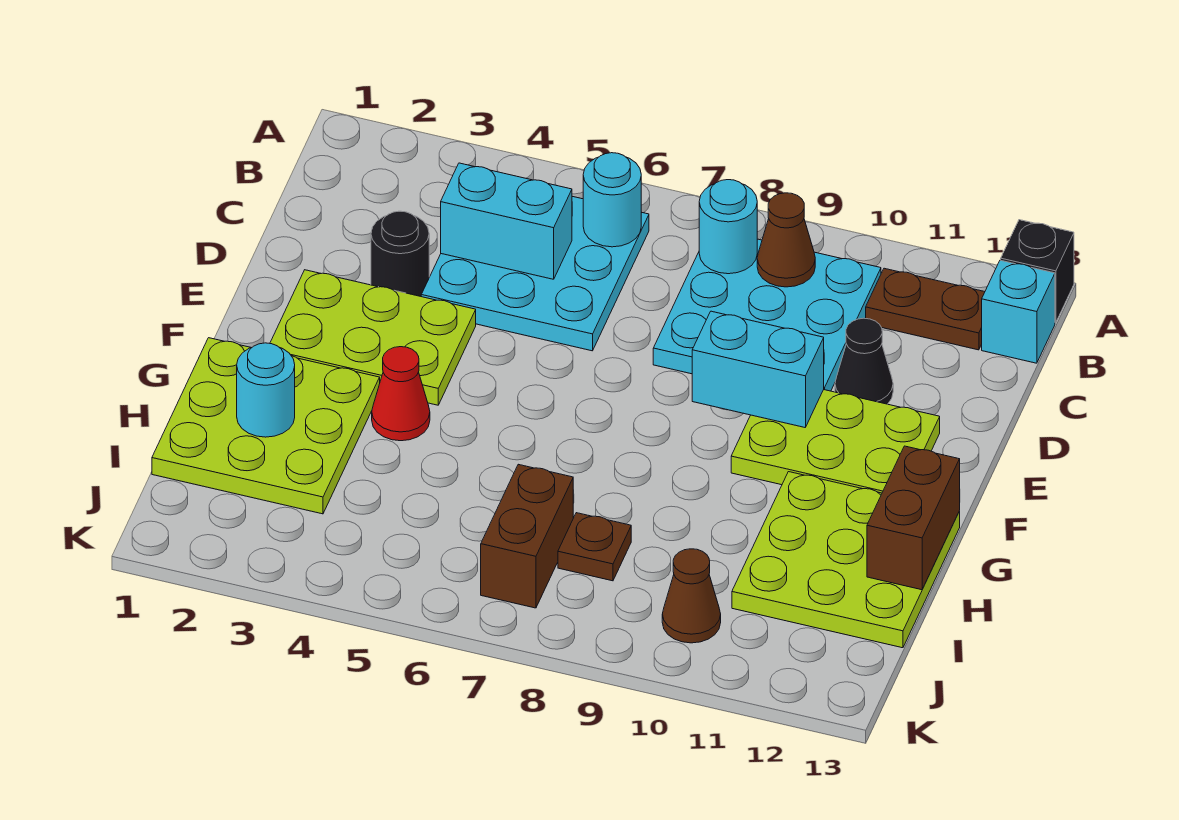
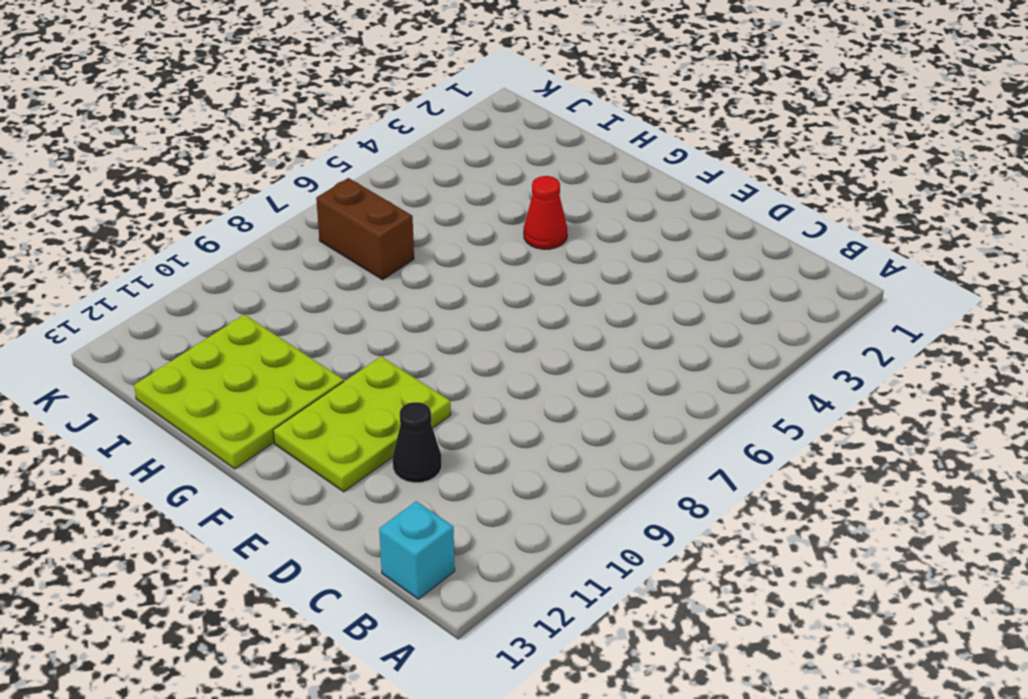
none -> black brick A13 level 1
none -> cyan plate B4:D6 level 1
none -> cyan plate B8:D10 level 1

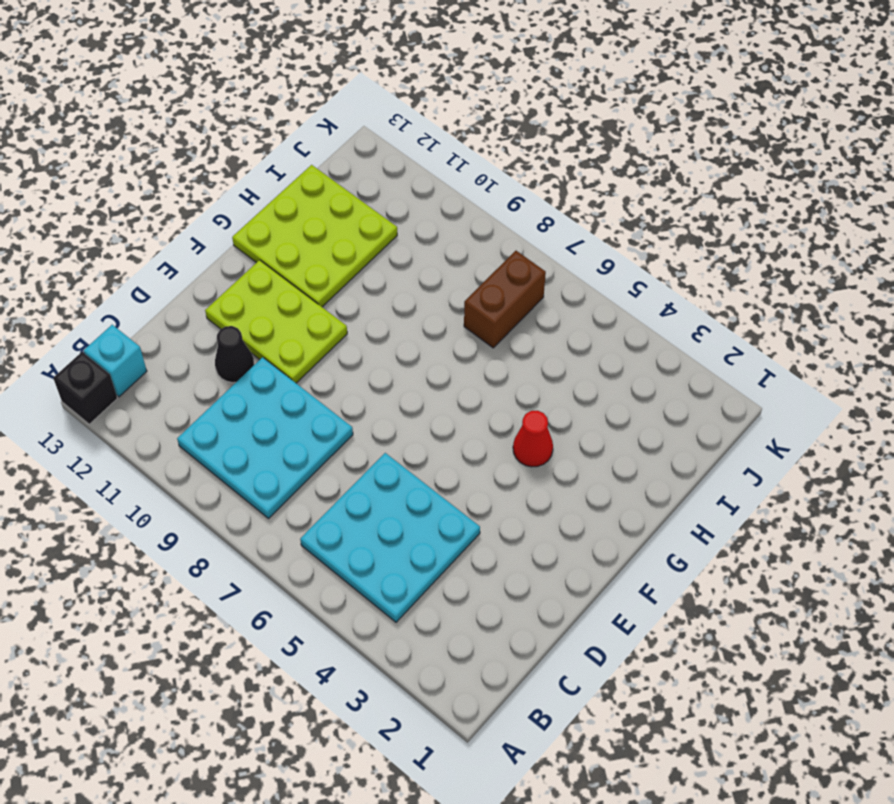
none -> brown plate B11:B12 level 1
none -> black round brick D3 level 1
none -> lime plate E2:F4 level 1

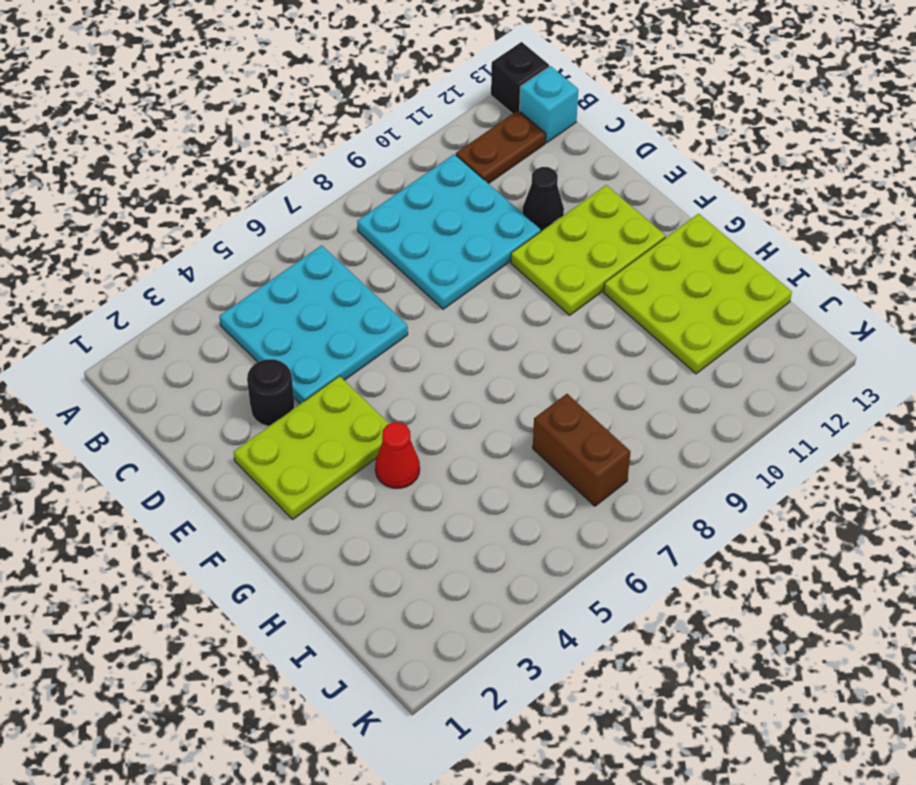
none -> lime plate G1:I3 level 1
none -> brown plate I8 level 1
none -> brown cone J10 level 1

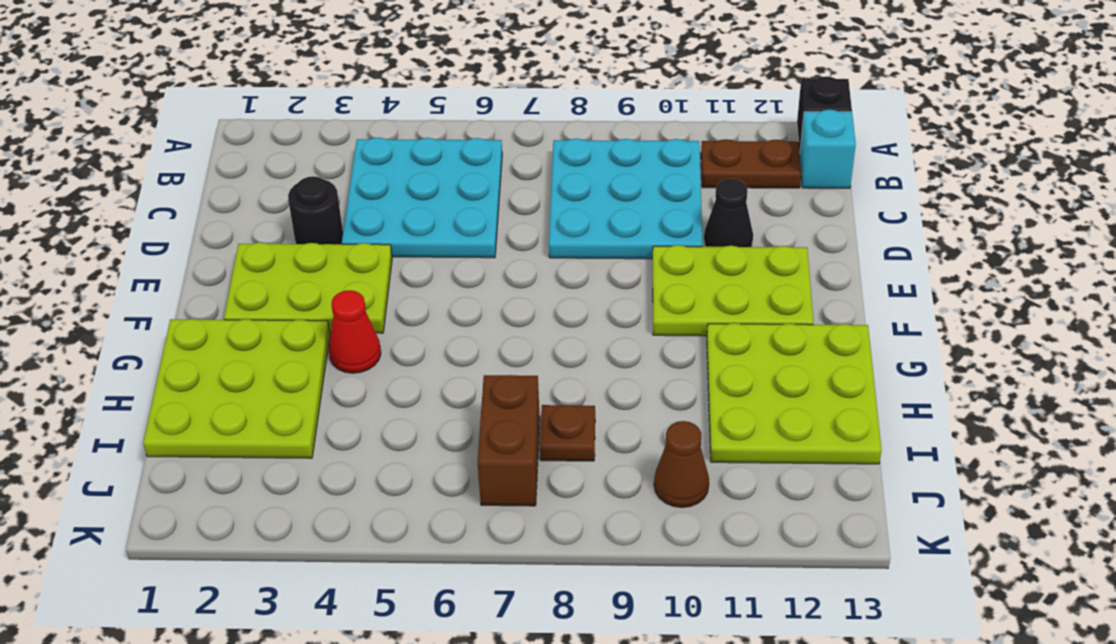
none -> cyan round brick B6 level 2
none -> cyan round brick B8 level 2
none -> brown cone B9 level 2

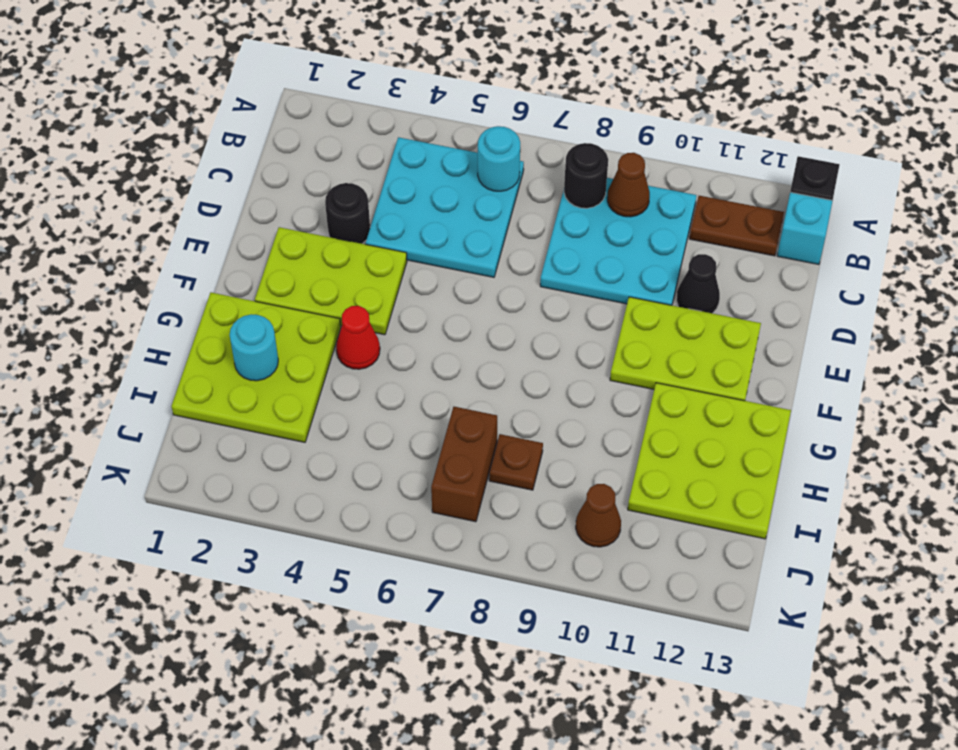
black round brick B8 level 2 -> cyan round brick B8 level 2
none -> cyan brick C4:C5 level 2
none -> cyan brick E9:E10 level 2
none -> brown brick G13:H13 level 2

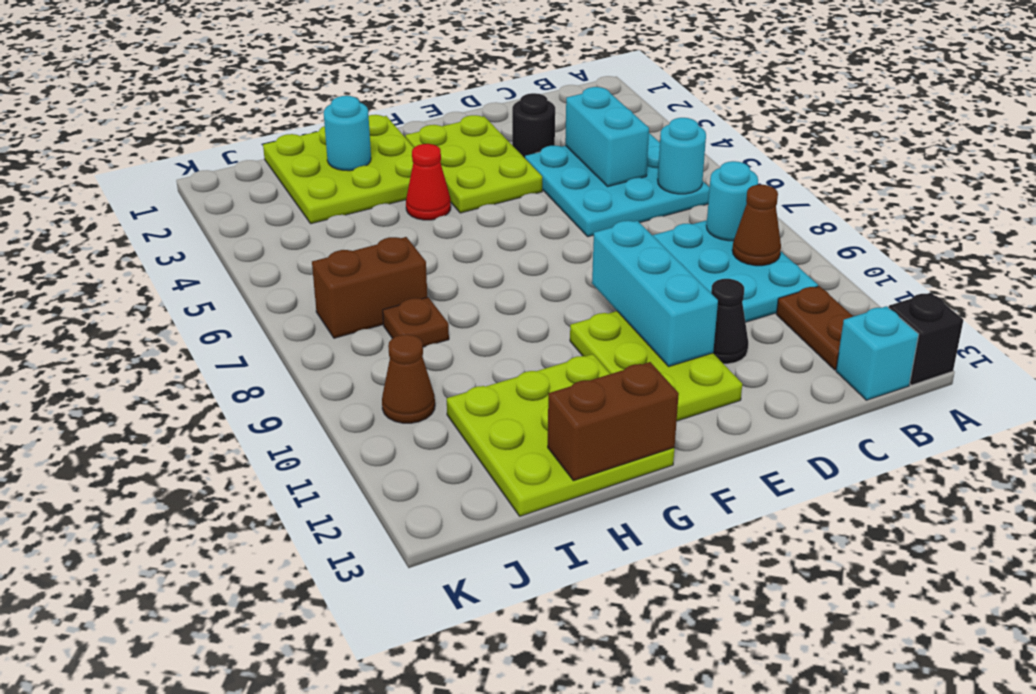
cyan brick E9:E11 level 2 -> cyan brick E9:E10 level 2

